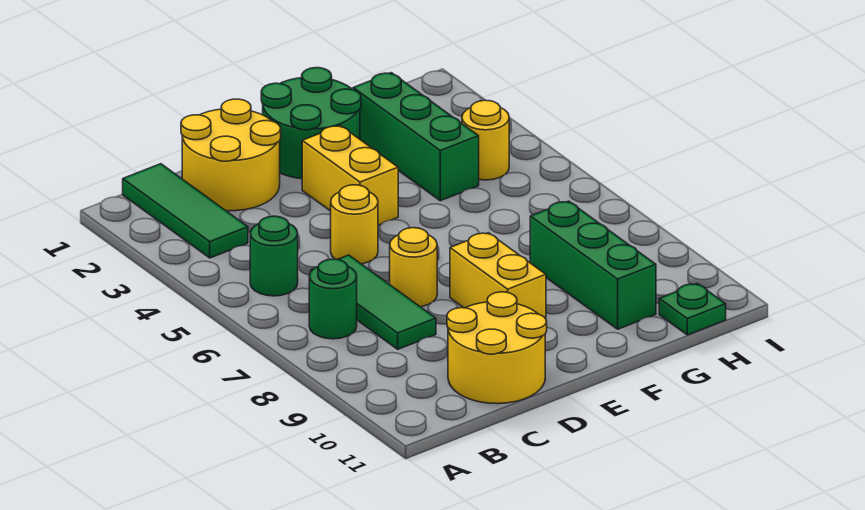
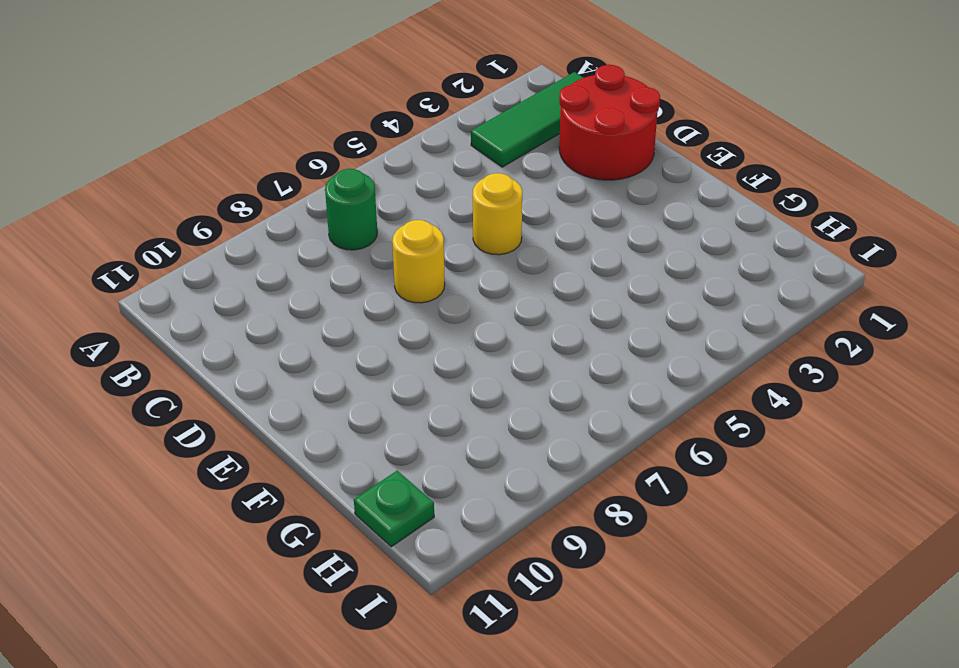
red round brick C1:D2 level 1 -> yellow round brick C1:D2 level 1
none -> green round brick B5 level 1
none -> green tile C6:C8 level 1
none -> yellow round brick C10:D11 level 1

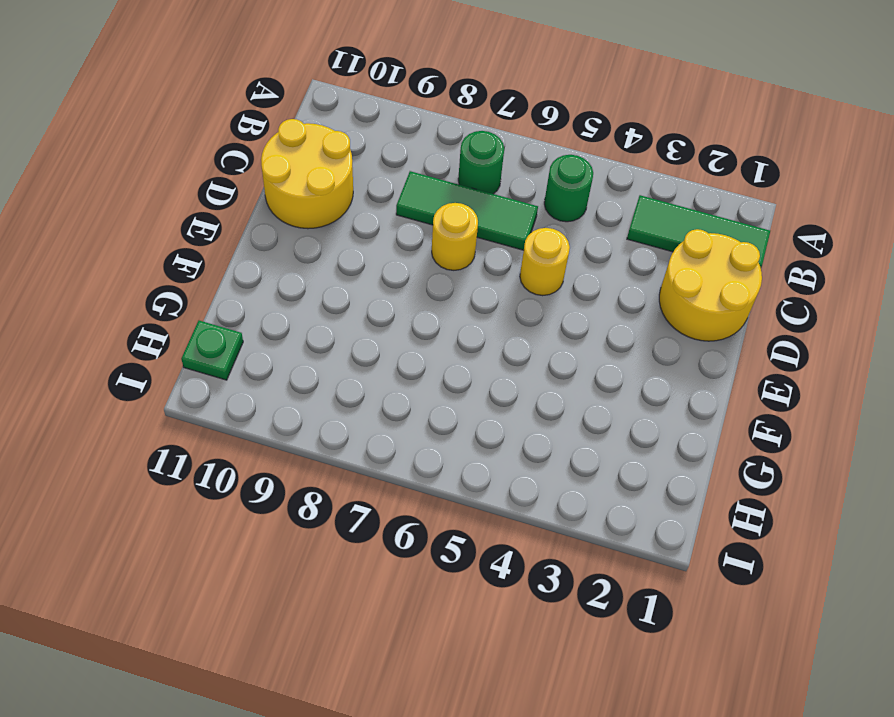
none -> green round brick E1:F2 level 1
none -> yellow brick E3:E4 level 1
none -> yellow brick E8:E9 level 1

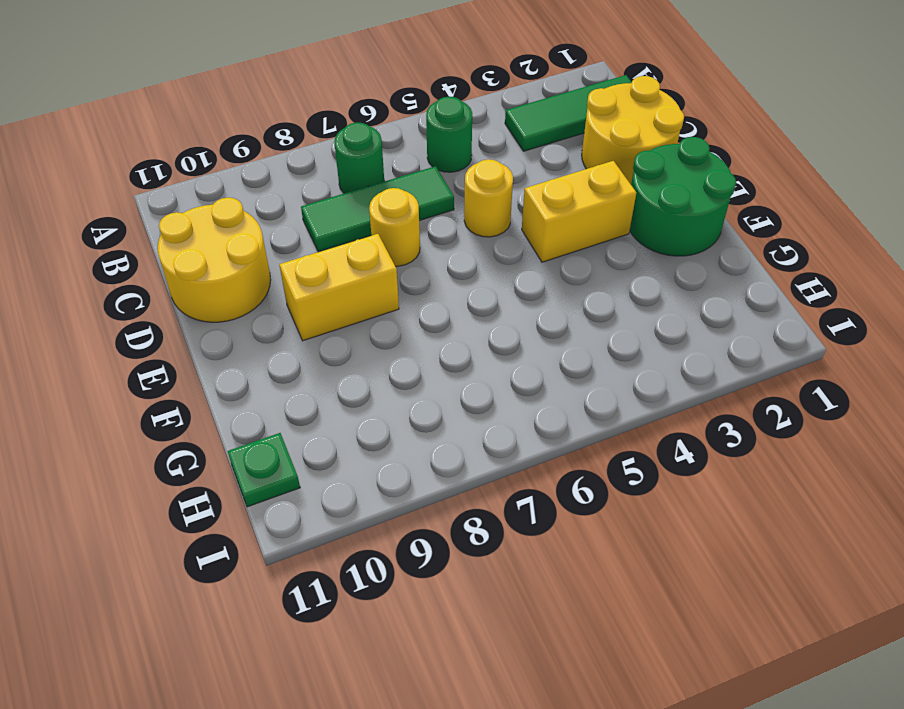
none -> green brick G2:G4 level 1
none -> green brick G8:G10 level 1
none -> yellow round brick H4 level 1

